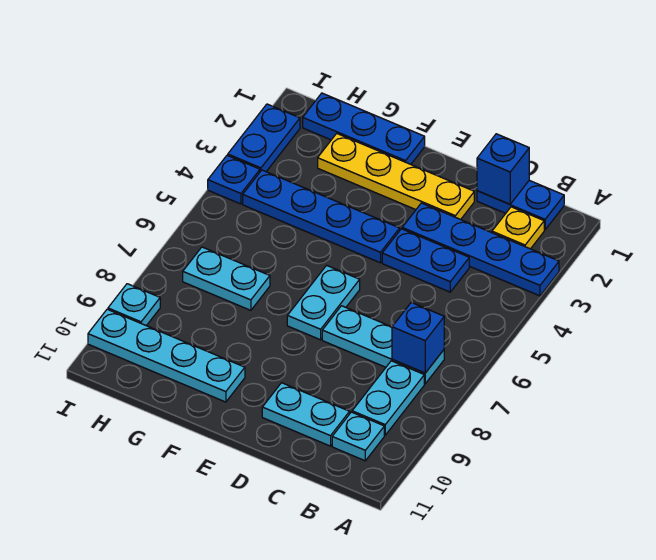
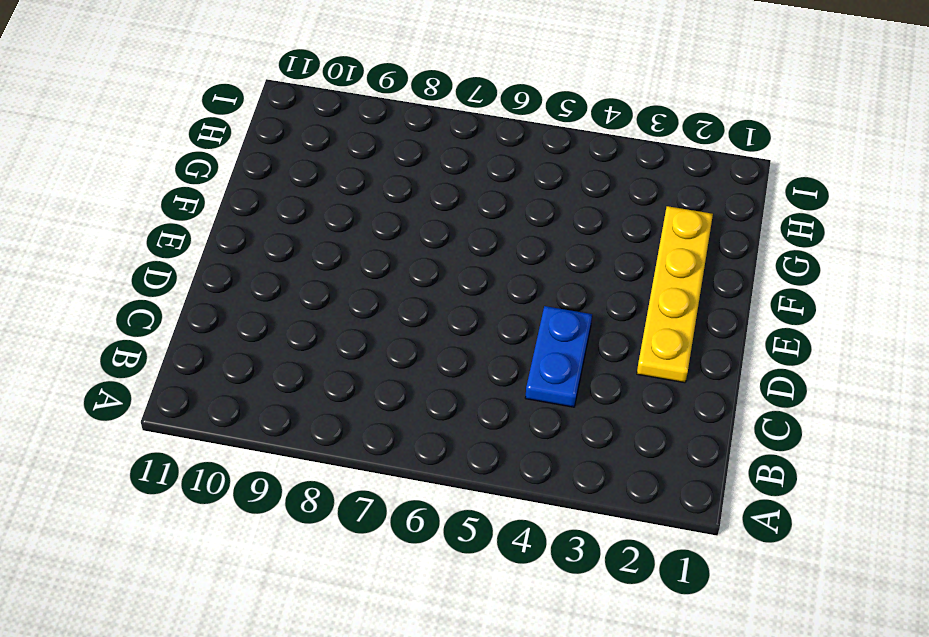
none -> blue plate A3:D3 level 1
none -> blue plate B1:C1 level 1
none -> yellow plate B2 level 1

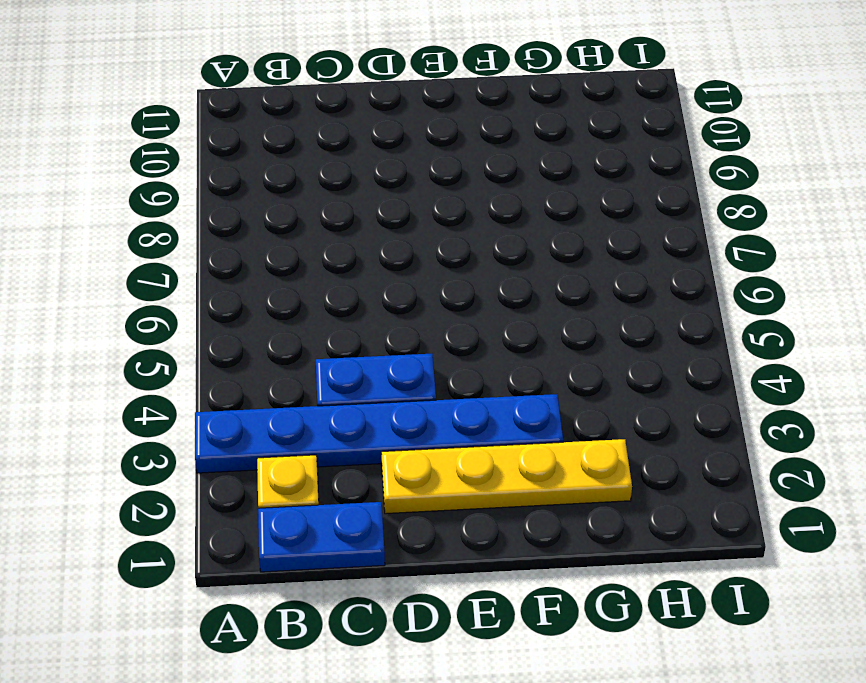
blue plate A3:F3 level 1 -> blue plate A3:D3 level 1
none -> cyan plate B7:D7 level 1
none -> cyan plate B8:B9 level 1
none -> cyan plate B10 level 1

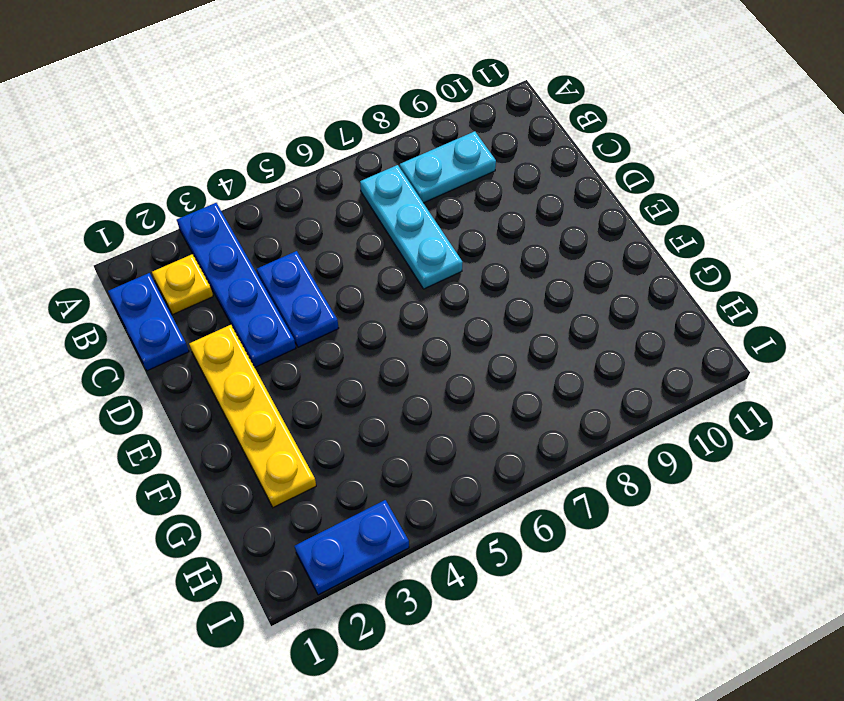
none -> cyan plate B10 level 1
none -> cyan plate C10:D10 level 1
none -> blue plate E4:H4 level 1

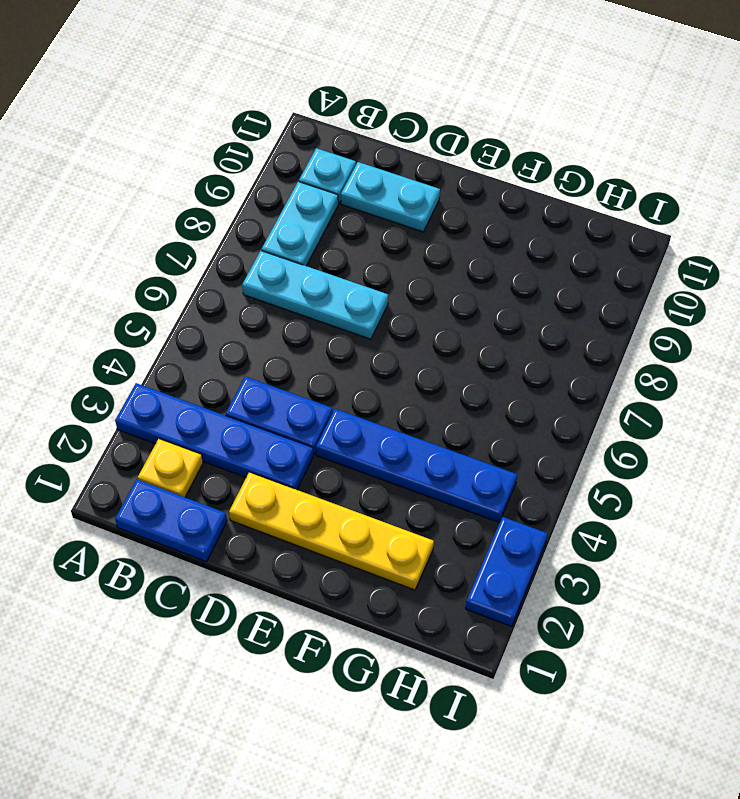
none -> cyan plate E6:E7 level 1
none -> blue plate F1:H1 level 1
none -> cyan plate F10:I10 level 1

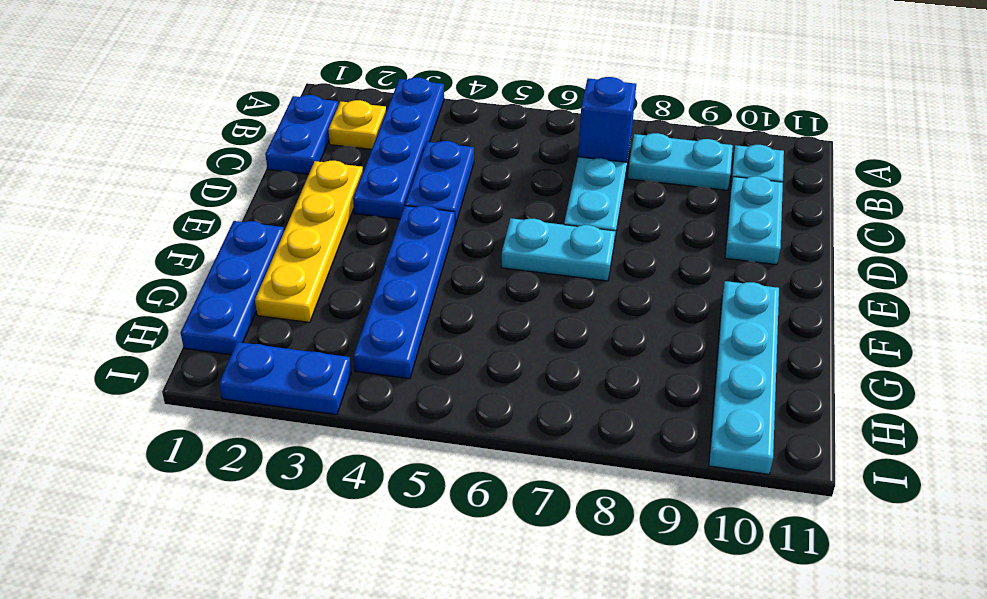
none -> cyan plate G7:H7 level 1
none -> blue plate I4 level 1
none -> cyan plate I9 level 1

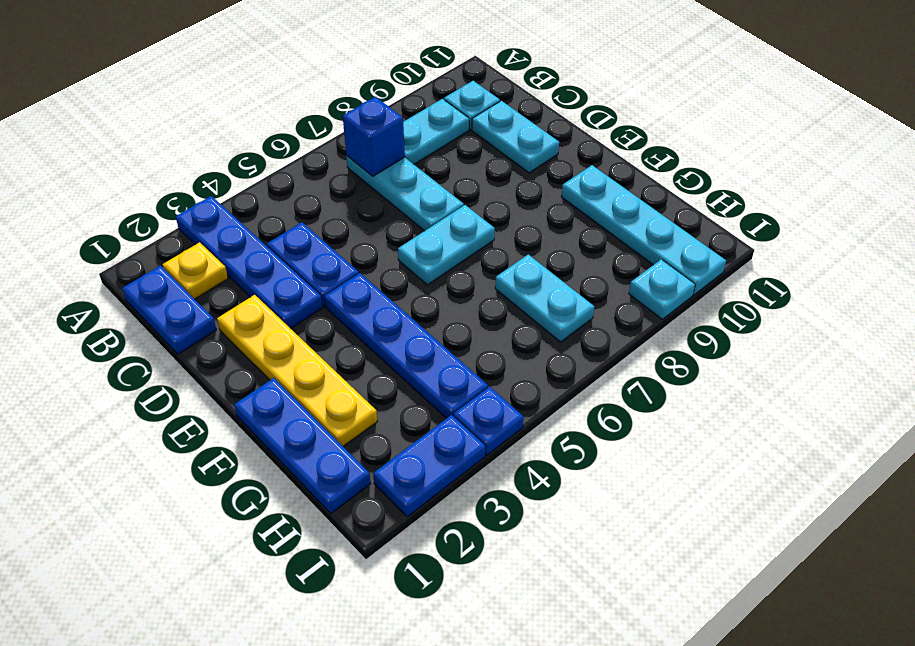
none -> blue brick C1 level 2

